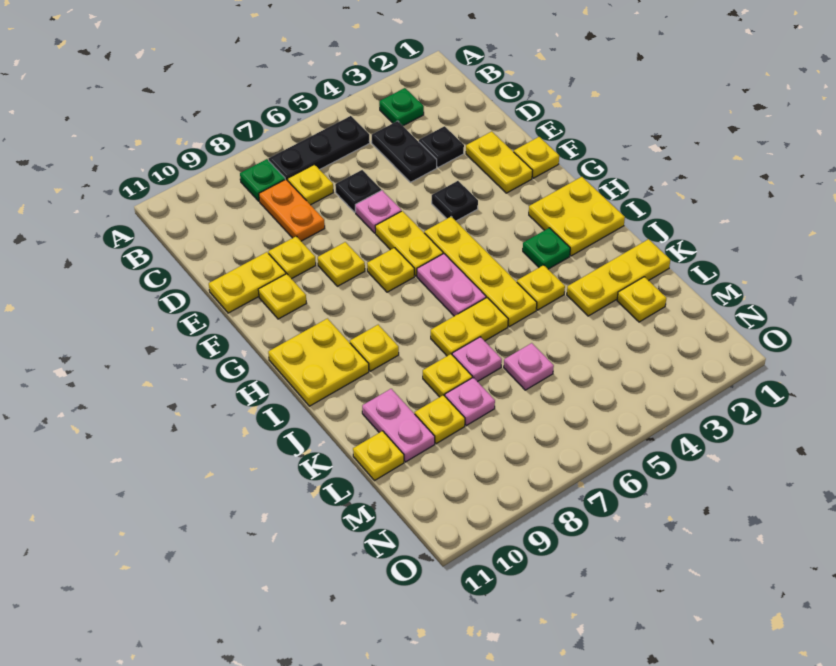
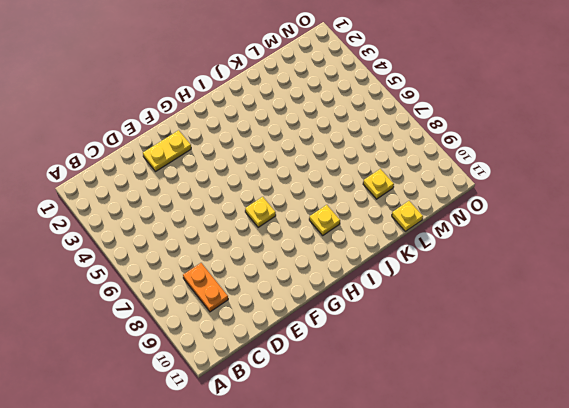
orange plate C8:C9 level 1 -> orange plate C8:D8 level 1
none -> green plate B3 level 1
none -> black plate B5:B7 level 1
none -> green plate B8 level 1
none -> black plate C4:D4 level 1

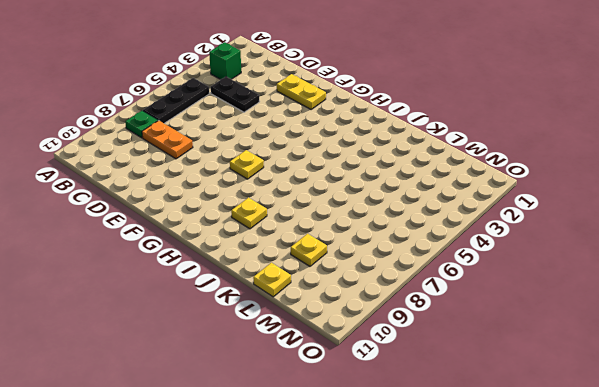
green brick B3 level 1 -> green plate B3 level 1
none -> yellow plate C7 level 1
none -> black plate D3 level 1
none -> black plate D6 level 1
none -> pink plate E6 level 1

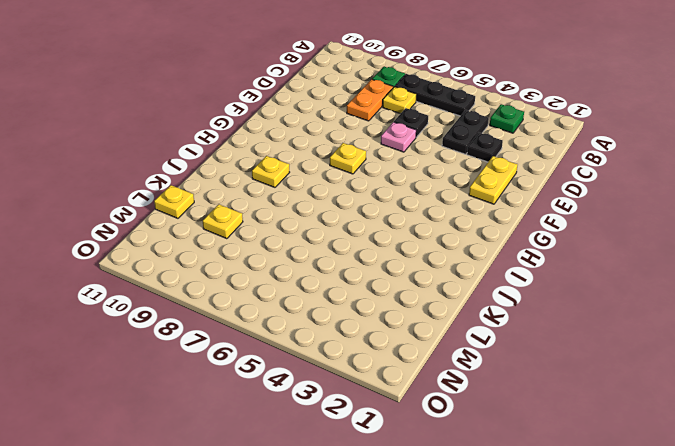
none -> yellow plate E9 level 1
none -> yellow plate E10:E11 level 1
none -> yellow plate F1 level 1
none -> black plate F4 level 1

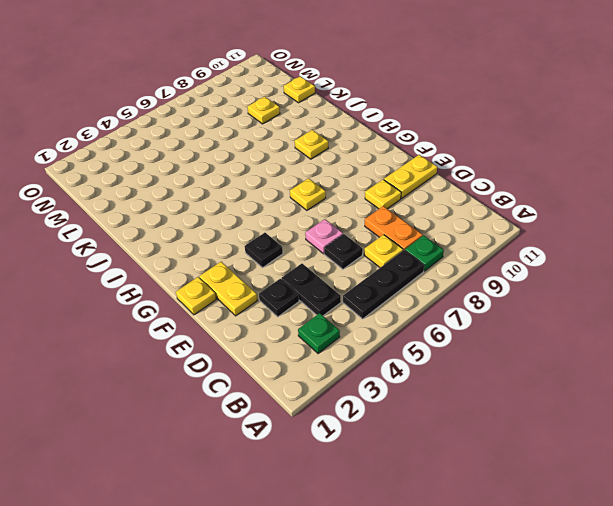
none -> yellow plate F6:G6 level 1
none -> yellow plate F8 level 1
none -> yellow plate F10 level 1
none -> yellow plate G5:J5 level 1

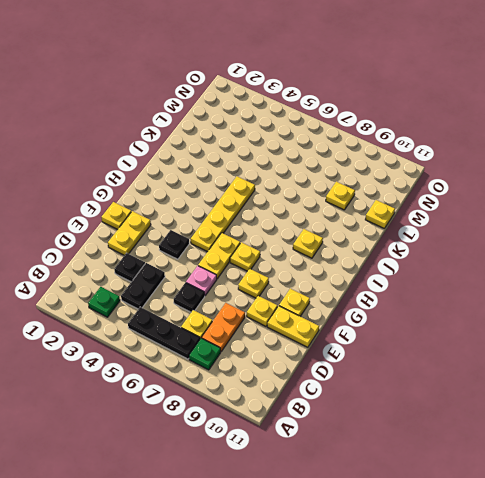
none -> yellow plate H1:I2 level 1
none -> pink plate H6:I6 level 1
none -> yellow plate H10:I11 level 1
none -> green plate I3 level 1

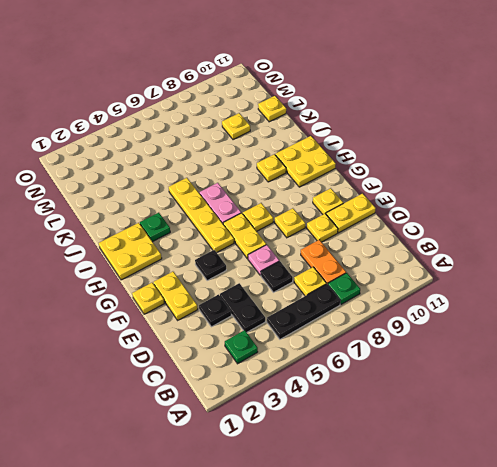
none -> yellow plate J4 level 1
none -> yellow plate J6:J7 level 1
none -> yellow plate K1:K3 level 1
none -> pink plate K7 level 1

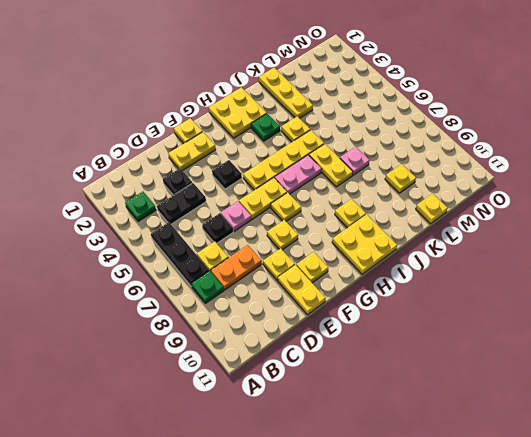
none -> yellow plate K8 level 1
none -> pink plate K10:L10 level 1
none -> yellow plate L2 level 1
none -> pink plate L6 level 1

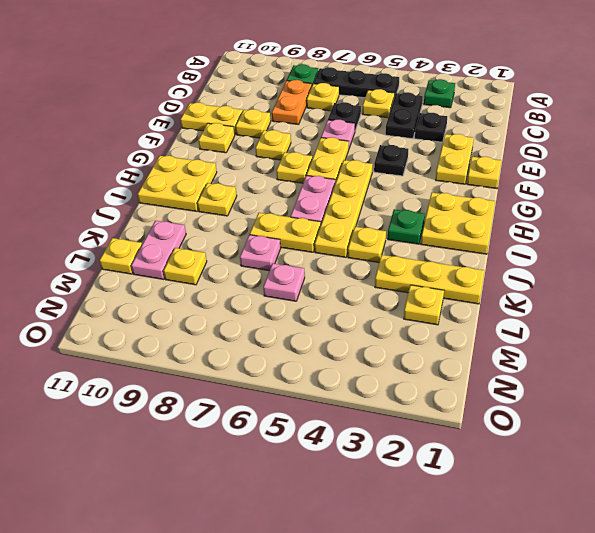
yellow plate C5 level 1 -> yellow plate K8 level 1
none -> pink plate L8 level 1

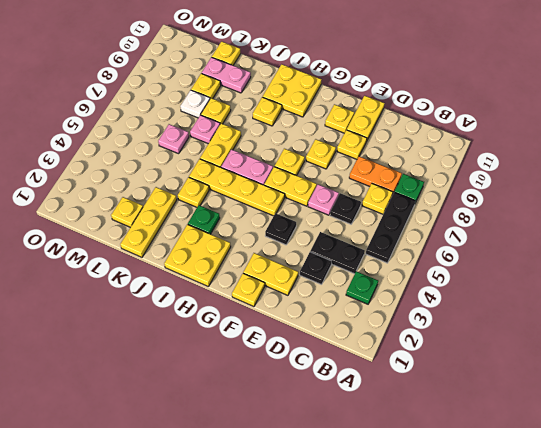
white plate L8 level 1 -> pink plate L8 level 1

